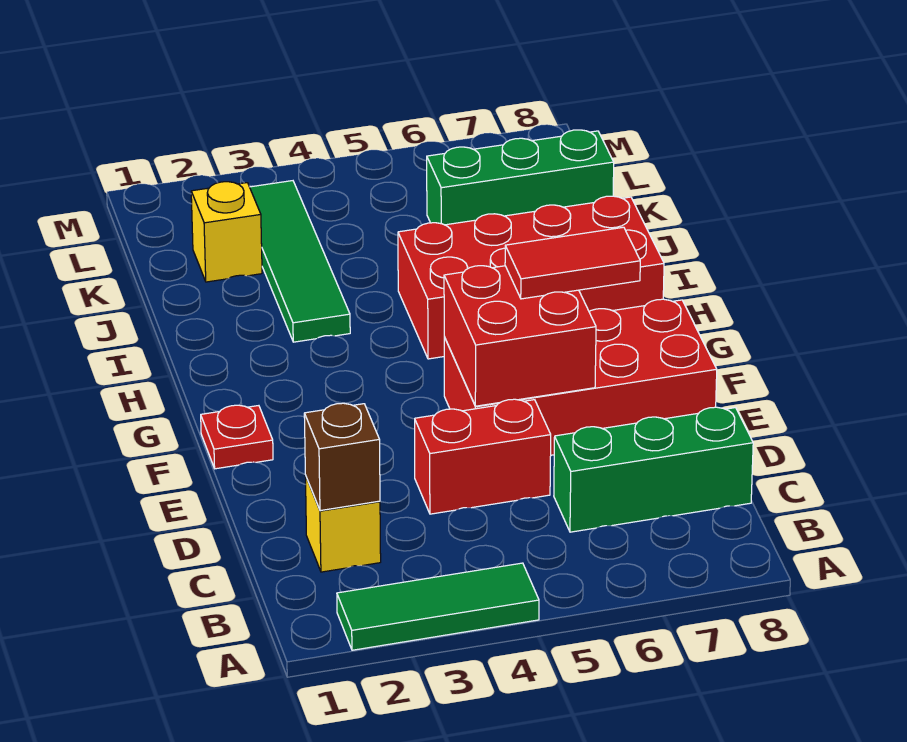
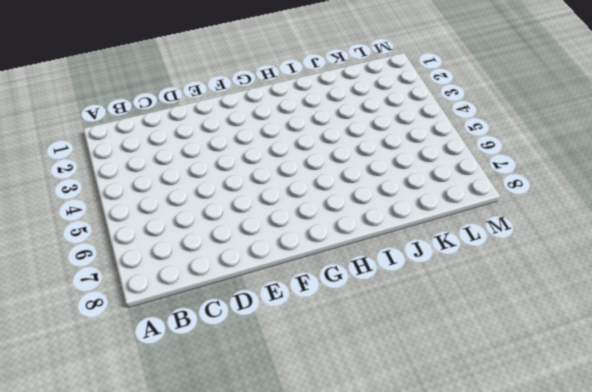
none -> green tile A2:A4 level 1
none -> yellow brick C2 level 1
none -> green brick C6:C8 level 1

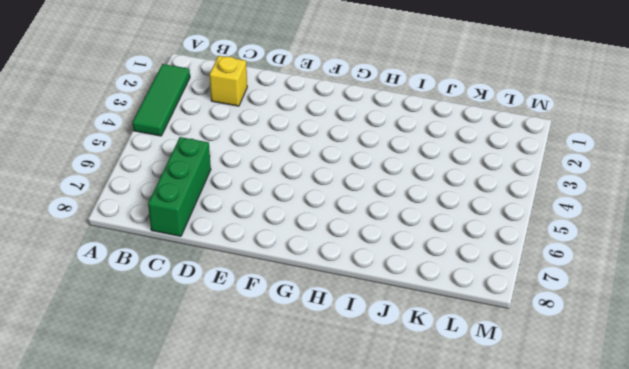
none -> red brick D4:D5 level 1
none -> red brick E5:F8 level 1
none -> red plate F1 level 1

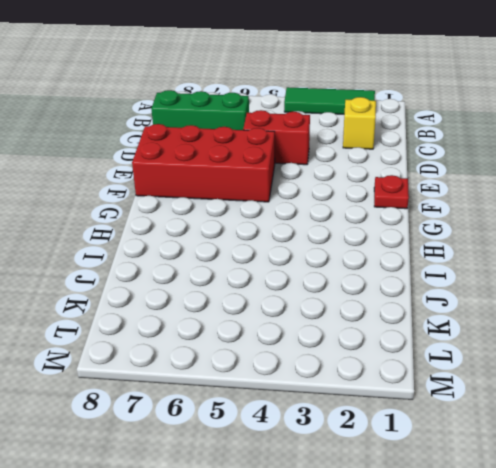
none -> red brick H5:I8 level 1
none -> green tile I3:L3 level 1
none -> yellow brick K2 level 1

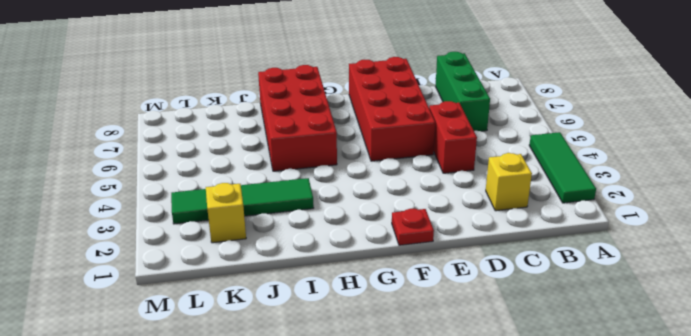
none -> green brick K6:K8 level 1
none -> brown brick C2 level 2
none -> red brick E5:F6 level 2

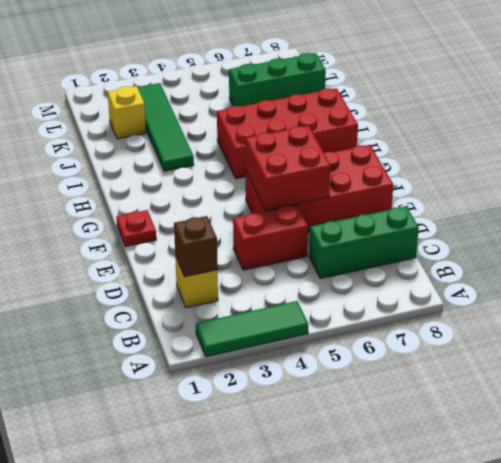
none -> red tile F6:F7 level 3

